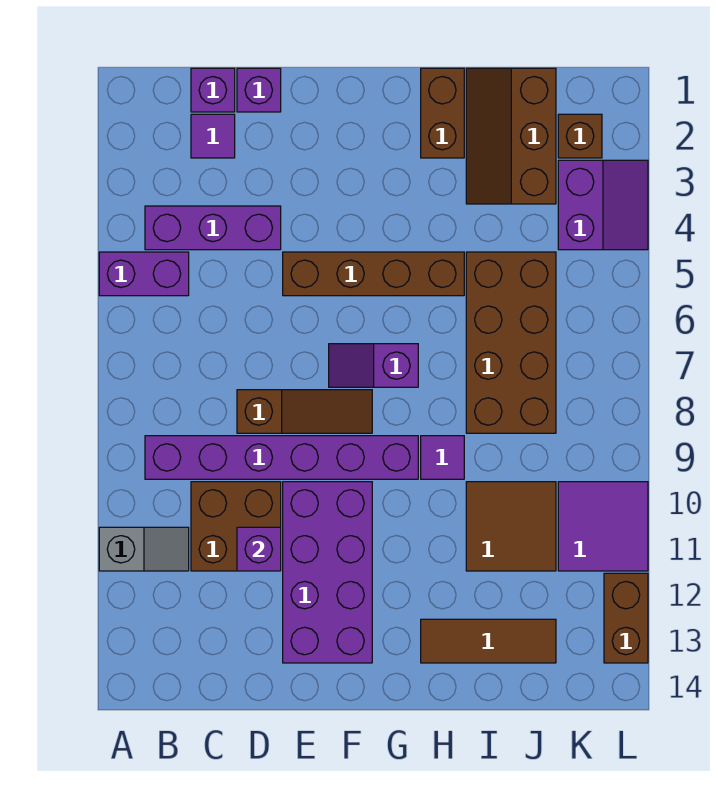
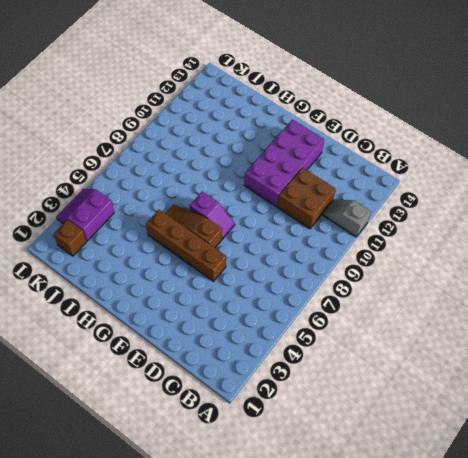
brown slope F6:H6 level 1 top F -> brown slope D8:F8 level 1 top D
none -> purple brick A5:B5 level 1
none -> purple brick B4:D4 level 1
none -> purple brick B9:G9 level 1

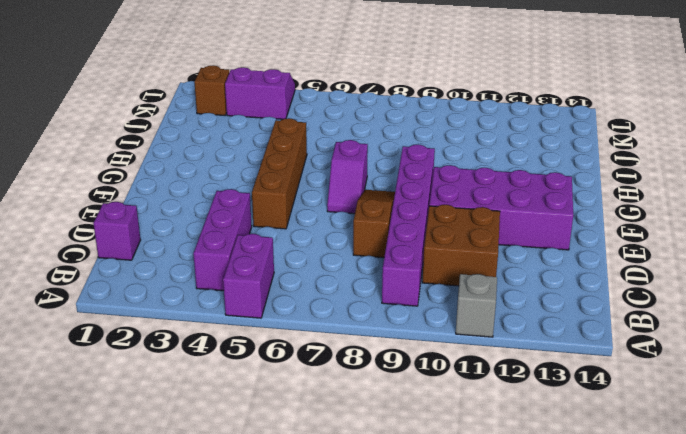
none -> purple tile C2 level 1
none -> purple brick D1 level 1
none -> brown brick H1:H2 level 1

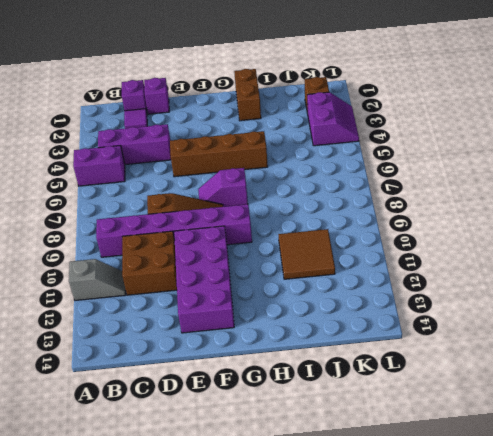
none -> purple tile H9 level 1
none -> brown tile H13:J13 level 1
none -> brown slope I1:J3 level 1 top J

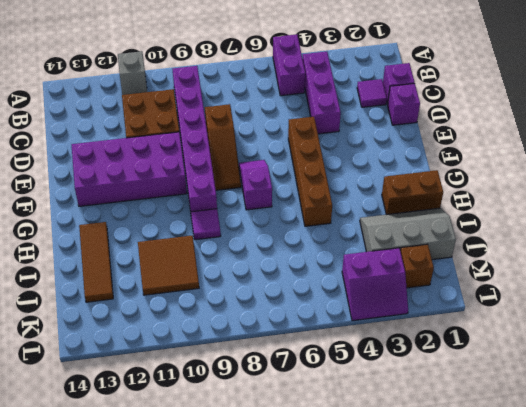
grey slope I1:J3 level 1 top J -> brown slope I1:J3 level 1 top J
none -> brown brick I5:J8 level 1
none -> purple tile K10:L11 level 1
none -> brown brick L12:L13 level 1

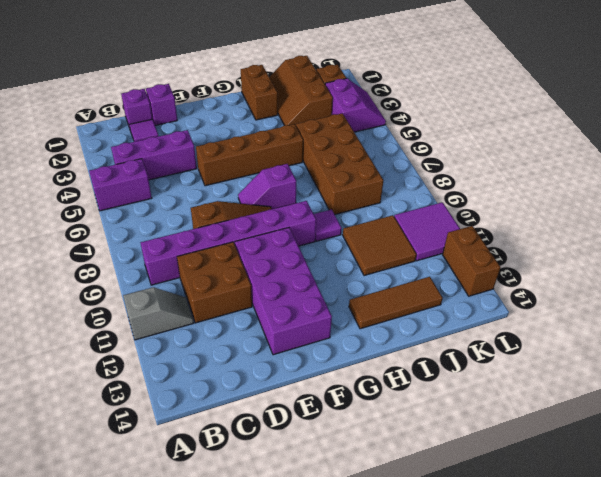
none -> purple brick D11 level 2

